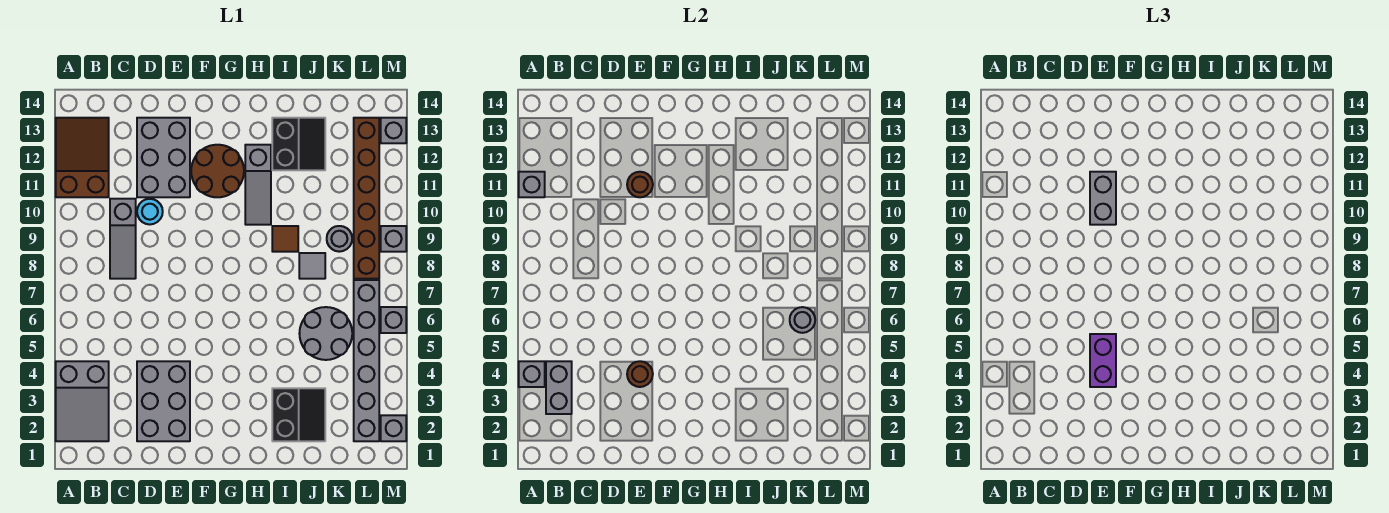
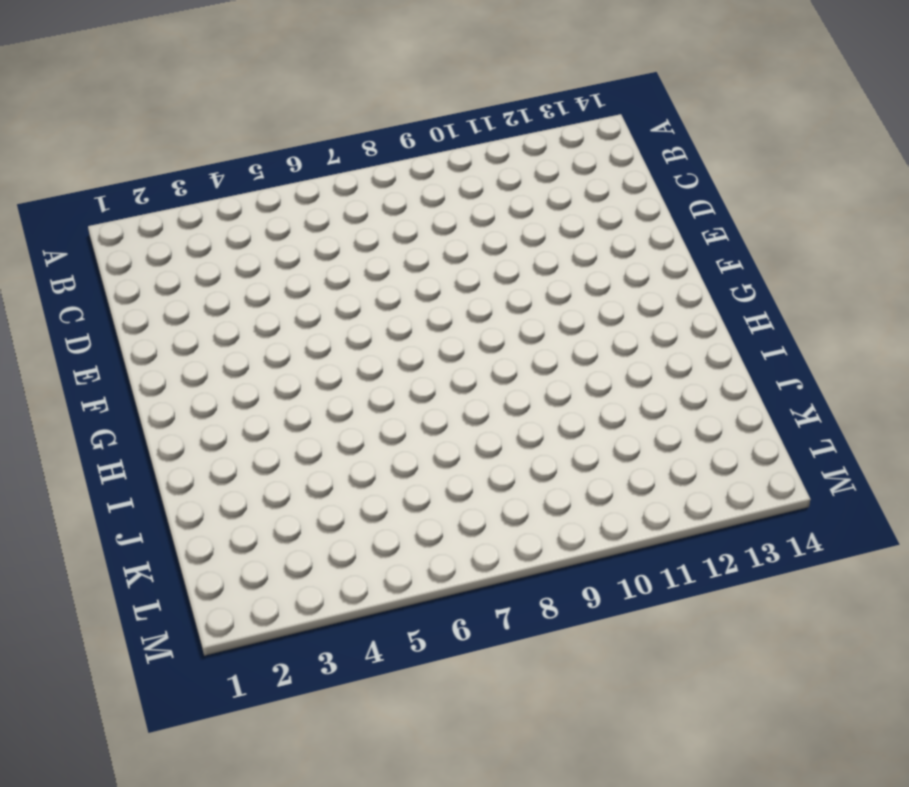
none -> grey slope A2:B4 level 1 top 4
none -> brown slope A11:B13 level 1 top 11
none -> grey slope C8:C10 level 1 top 10

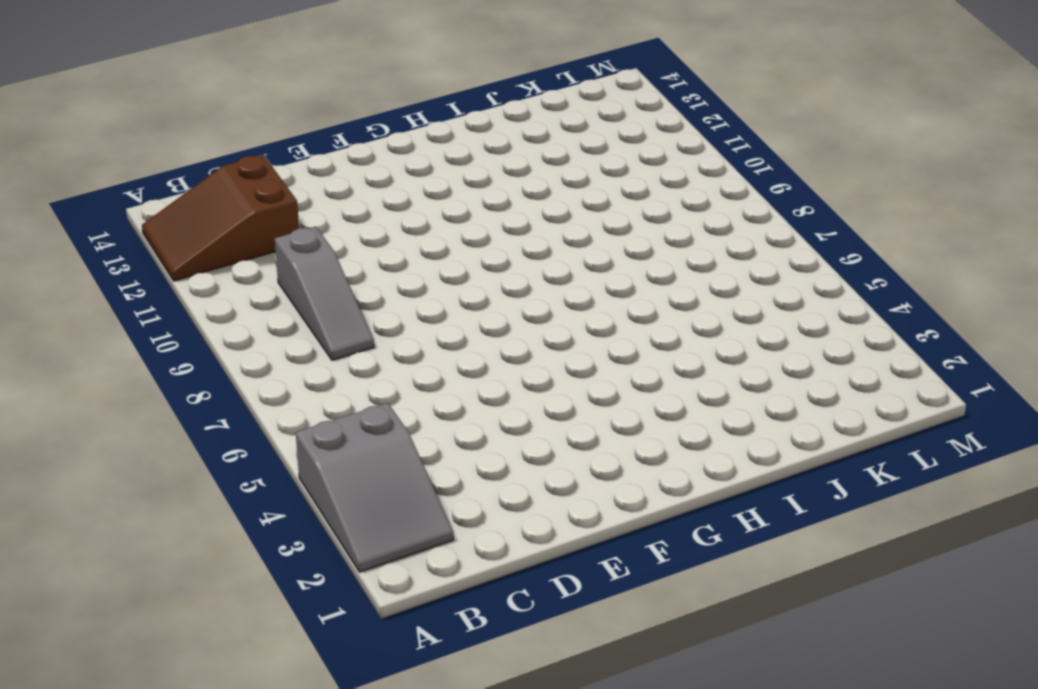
brown slope A12:C13 level 1 top C -> brown slope A11:B13 level 1 top 11
none -> grey brick D2:E4 level 1
none -> cyan round brick D10 level 1
none -> grey brick D11:E13 level 1

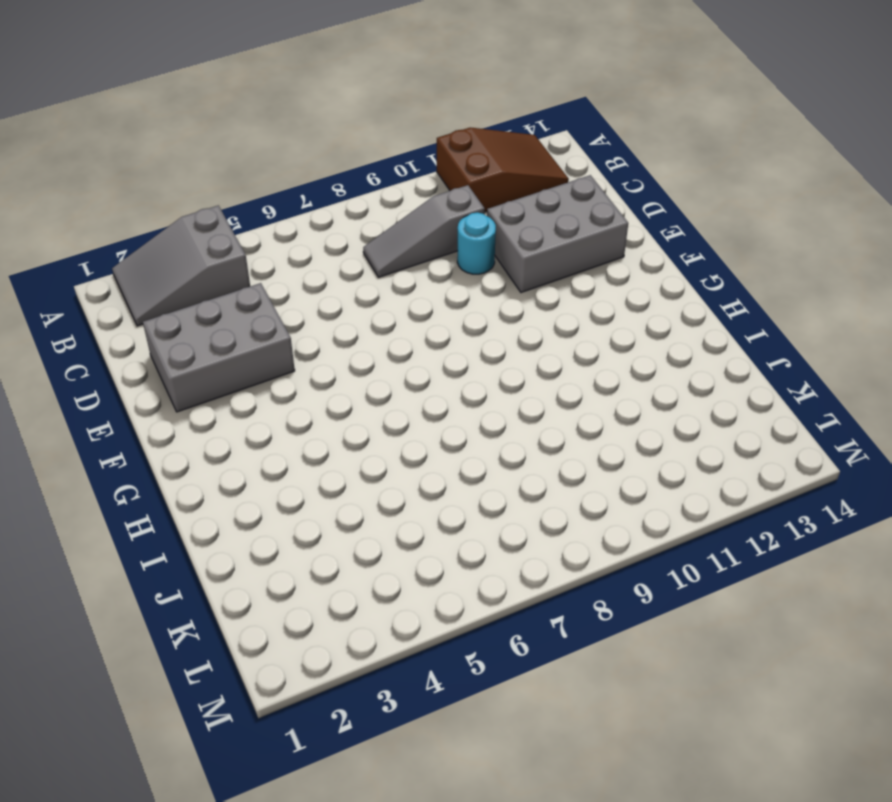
none -> brown round brick F11:G12 level 1
none -> grey slope H10:H12 level 1 top 12
none -> black slope I2:J3 level 1 top I

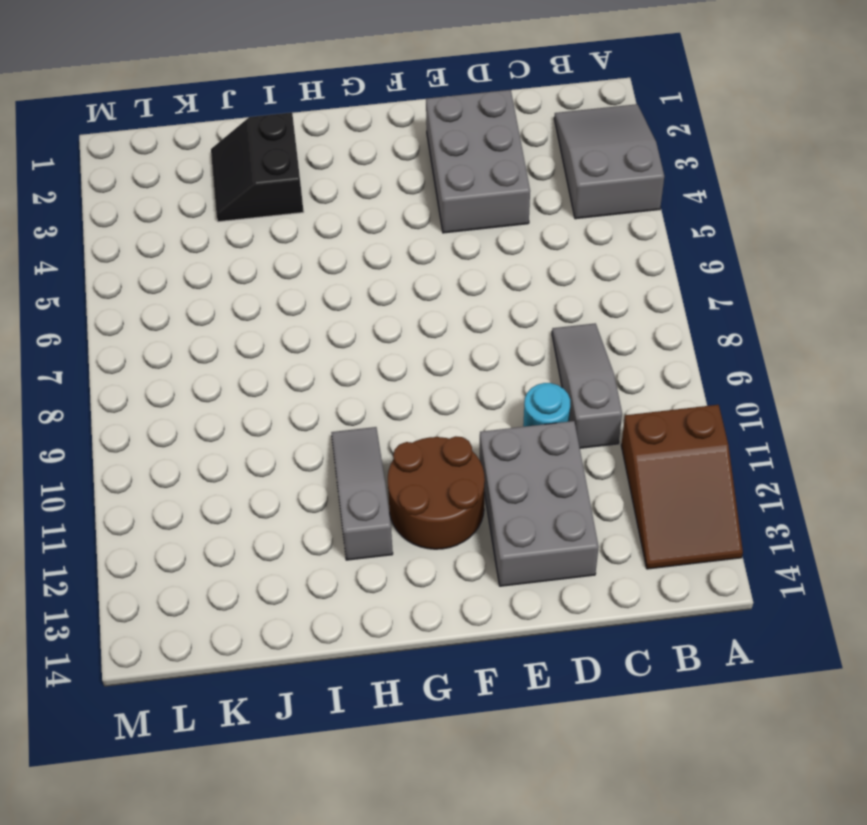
none -> brown tile I9 level 1
none -> black slope I12:J13 level 1 top I
none -> grey round brick J5:K6 level 1

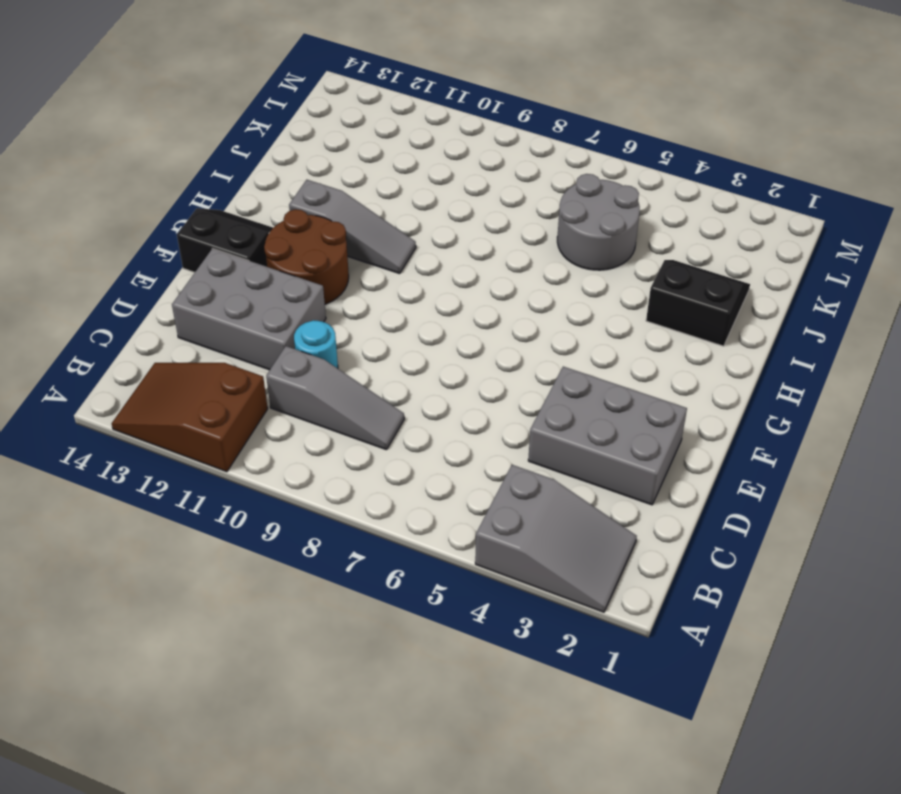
black slope F13:G14 level 1 top F -> black slope I12:J13 level 1 top I
none -> brown tile I9 level 1
none -> grey tile J8 level 1
none -> grey round brick K9 level 1

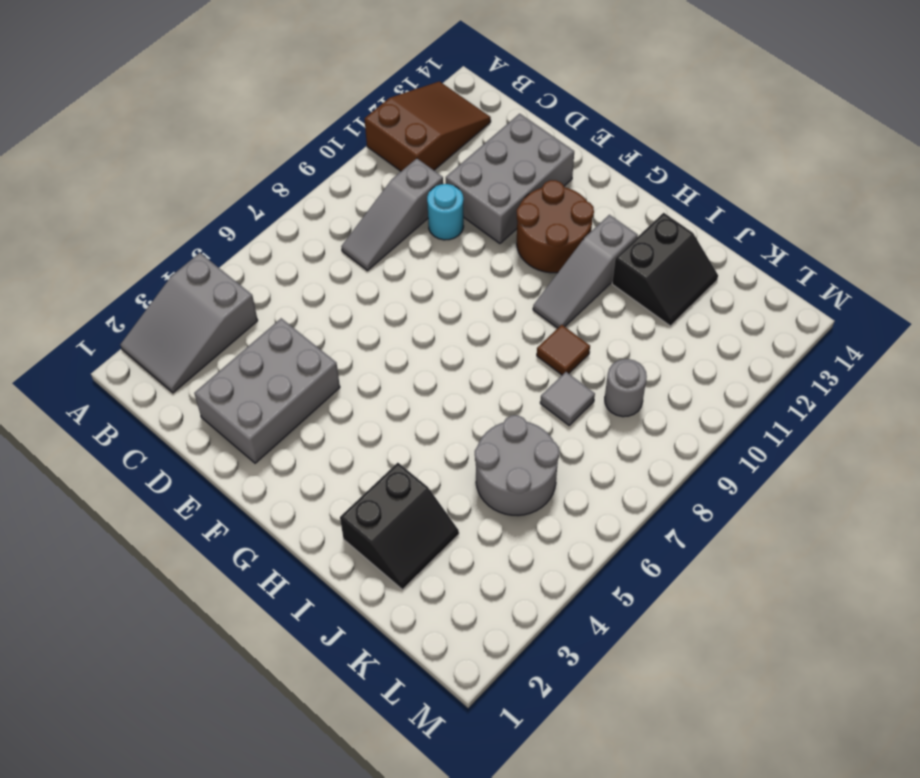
none -> grey brick L2:L7 level 1
none -> brown brick L8:L13 level 1
none -> grey brick M2 level 1

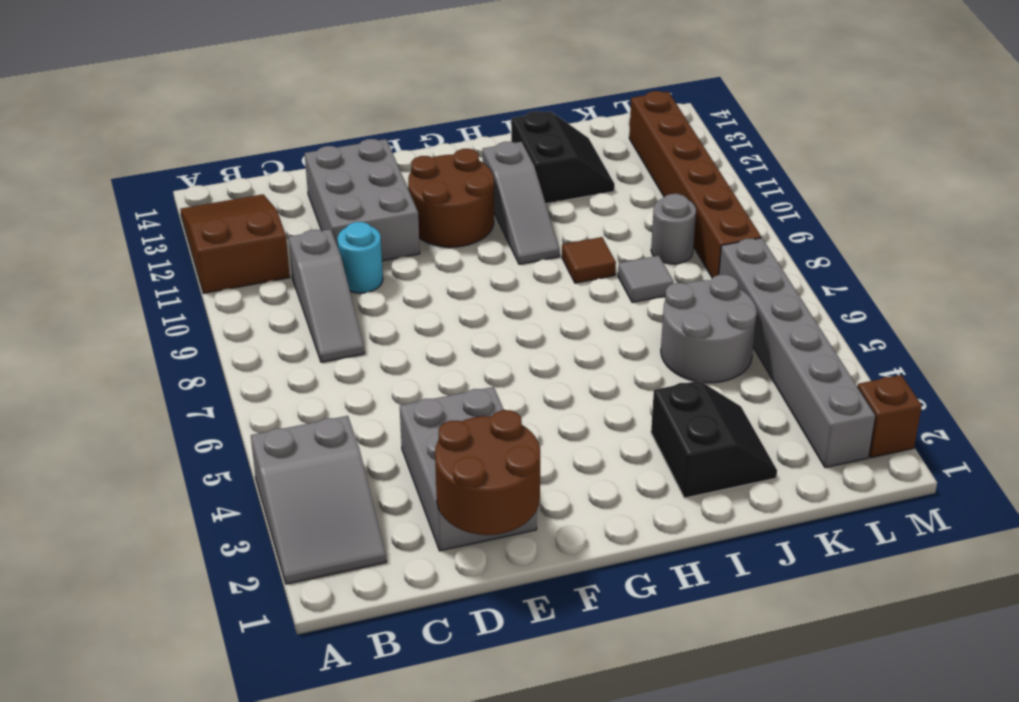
brown round brick D1:E2 level 2 -> none
brown brick M2 level 1 -> grey brick M2 level 1
none -> grey brick M6 level 1
none -> grey brick M9 level 1
none -> grey brick M13 level 1

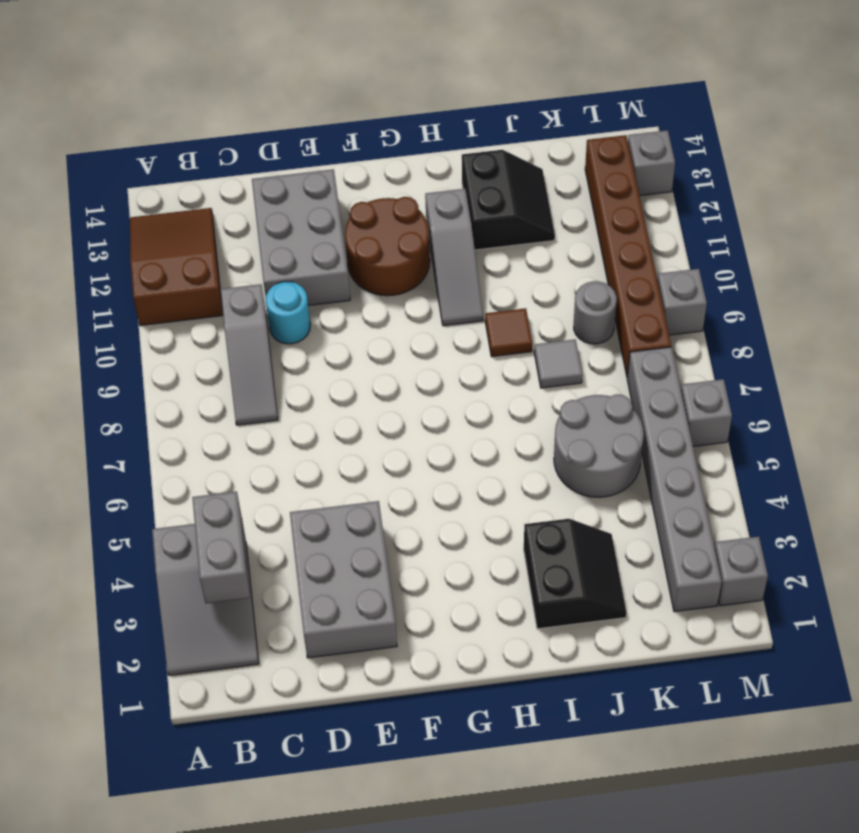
none -> grey brick A4 level 2
none -> grey brick A11 level 2
none -> brown round brick E4 level 2

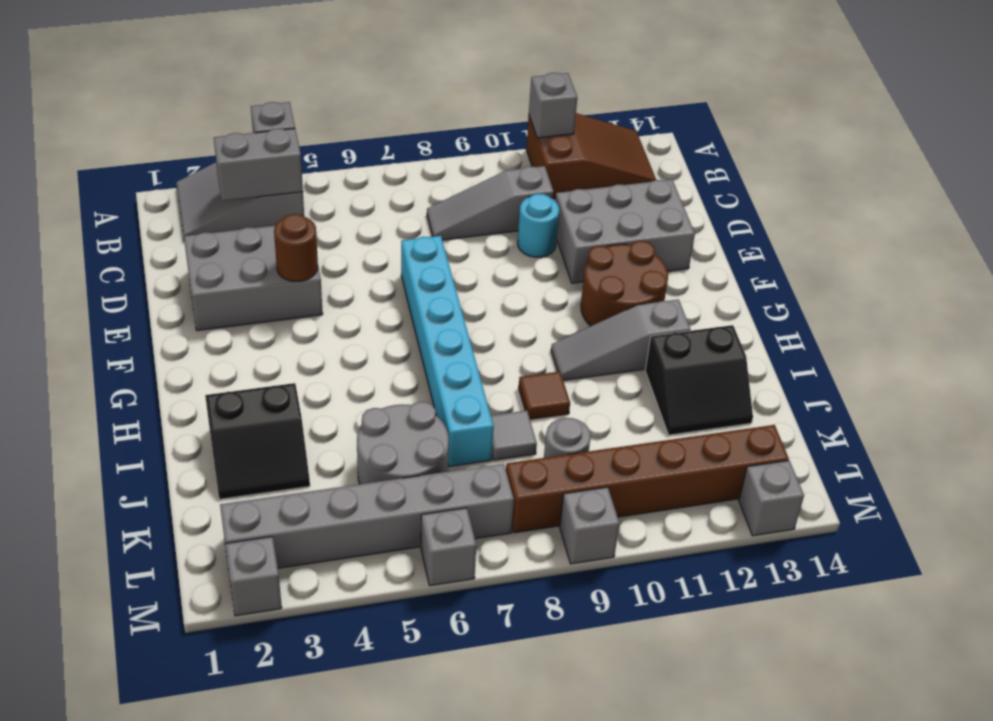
cyan brick E7:J7 level 1 -> none
none -> brown round brick E11 level 2
none -> grey round brick K6 level 2
none -> purple brick E4:E5 level 3

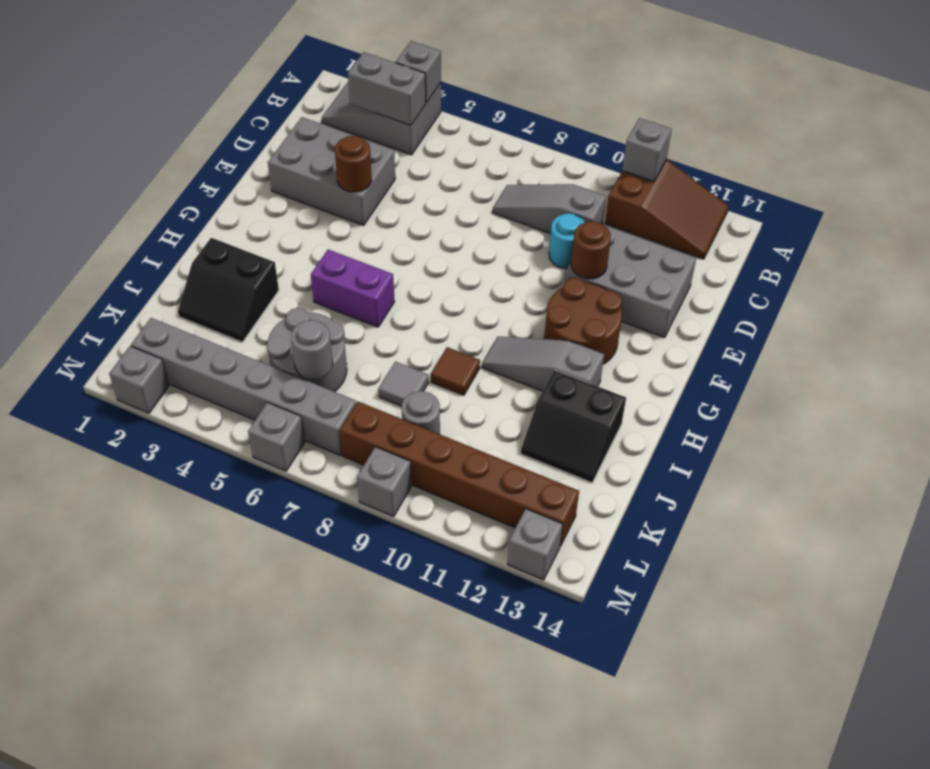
purple brick H5:H6 level 1 -> purple brick E4:E5 level 3
none -> grey brick E10:E11 level 3

